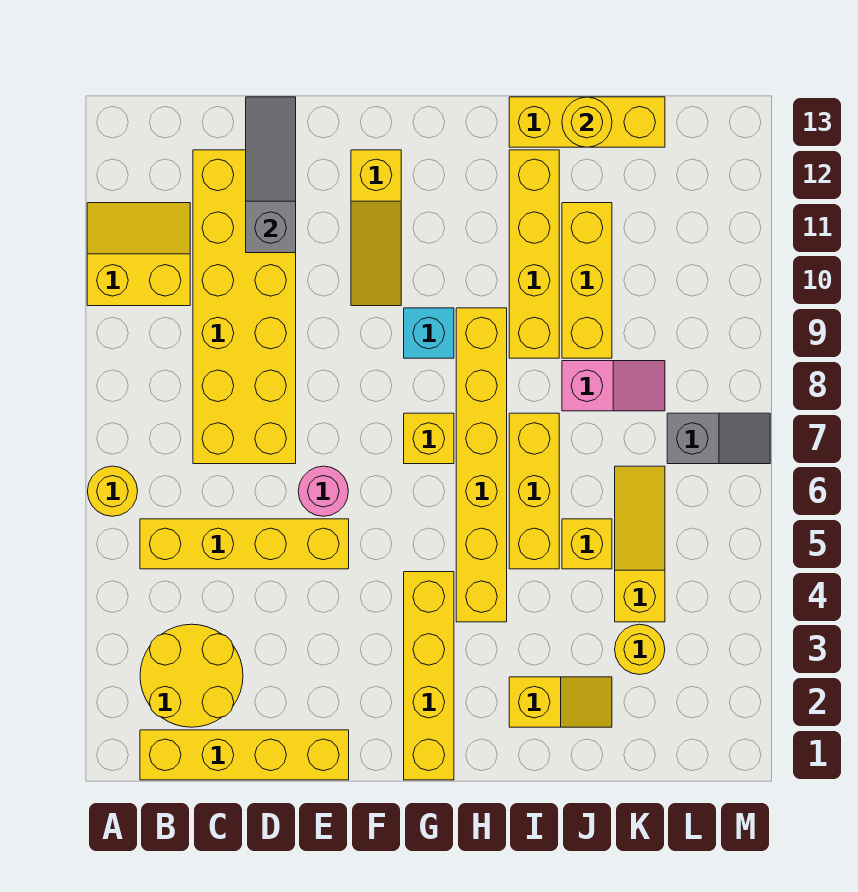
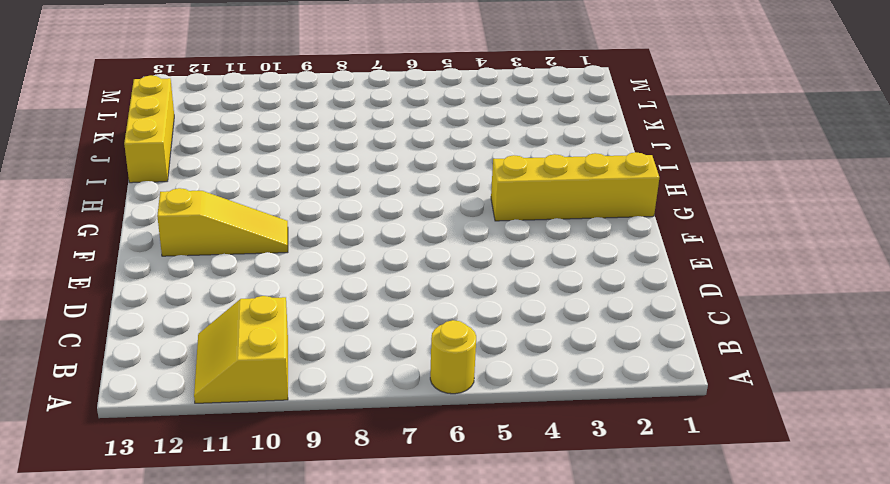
none -> yellow brick B1:E1 level 1
none -> yellow round brick B2:C3 level 1
none -> yellow brick B5:E5 level 1

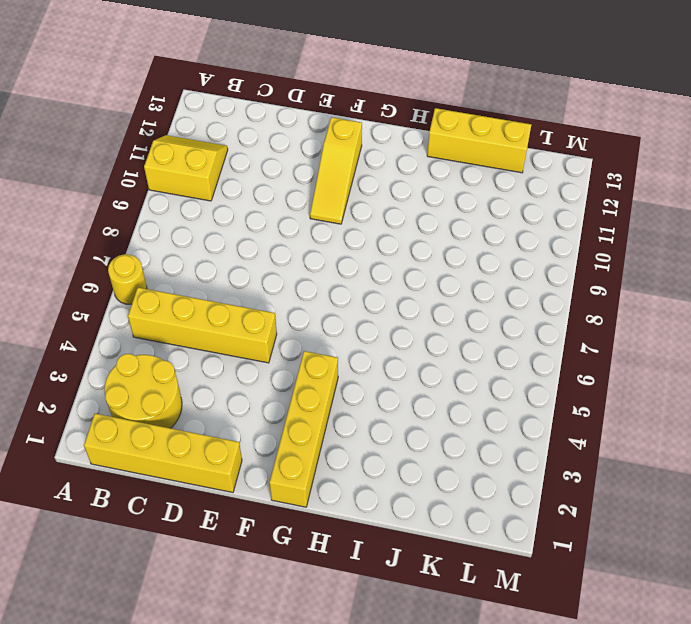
none -> yellow brick C7:D12 level 1
none -> pink round brick E6 level 1
none -> yellow brick G7 level 1

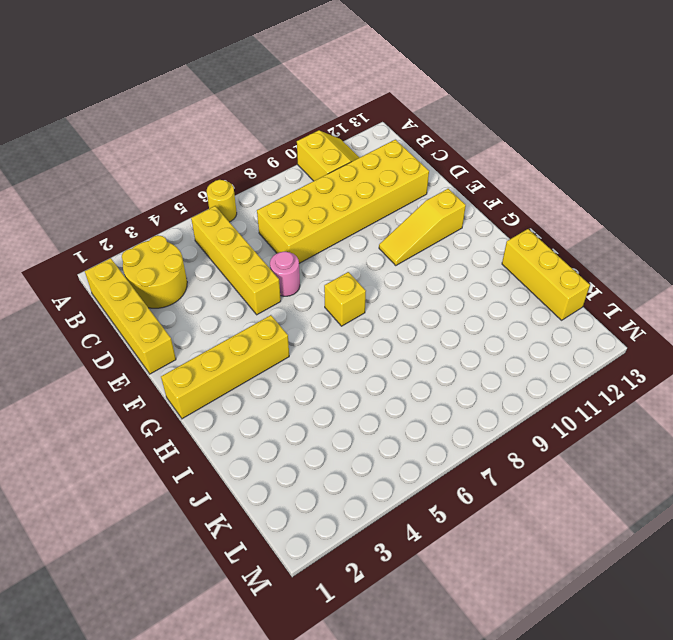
none -> cyan brick G9 level 1
none -> yellow brick H4:H9 level 1
none -> yellow slope I2:J2 level 1 top I

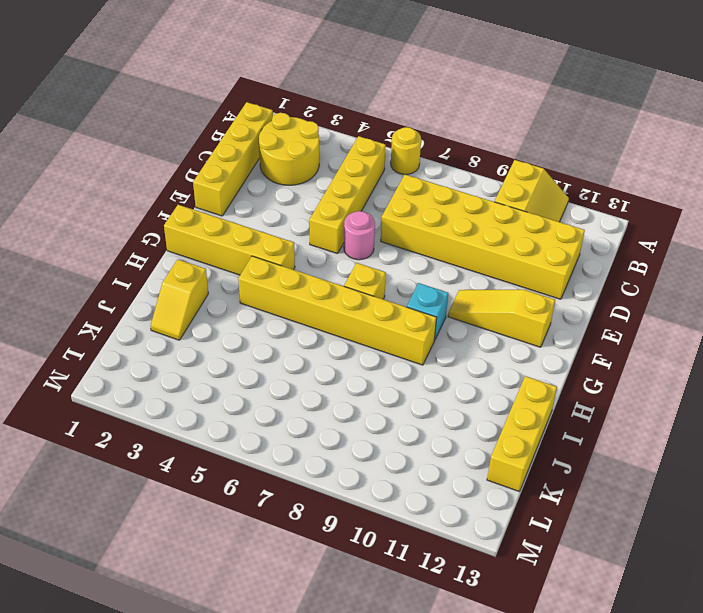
none -> yellow brick I5:I7 level 1
none -> yellow brick I9:I12 level 1
none -> yellow brick J5 level 1

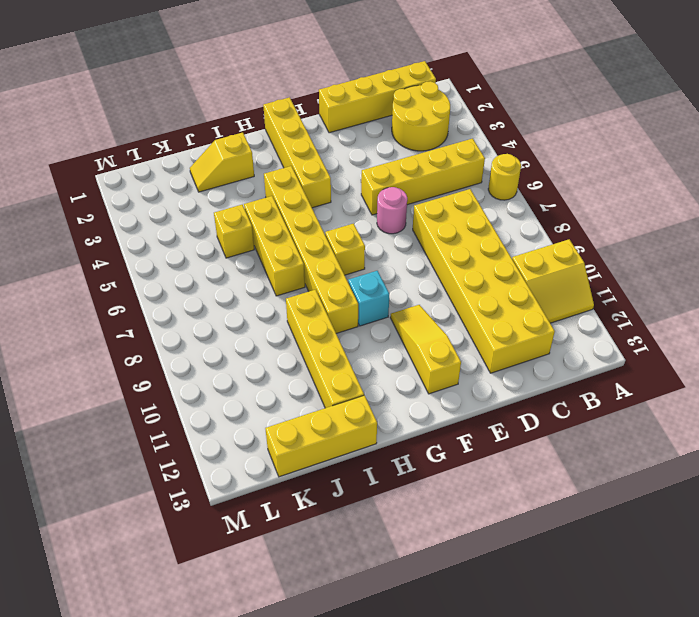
none -> pink slope J8:K8 level 1 top J
none -> yellow brick J9:J11 level 1
none -> yellow round brick K3 level 1

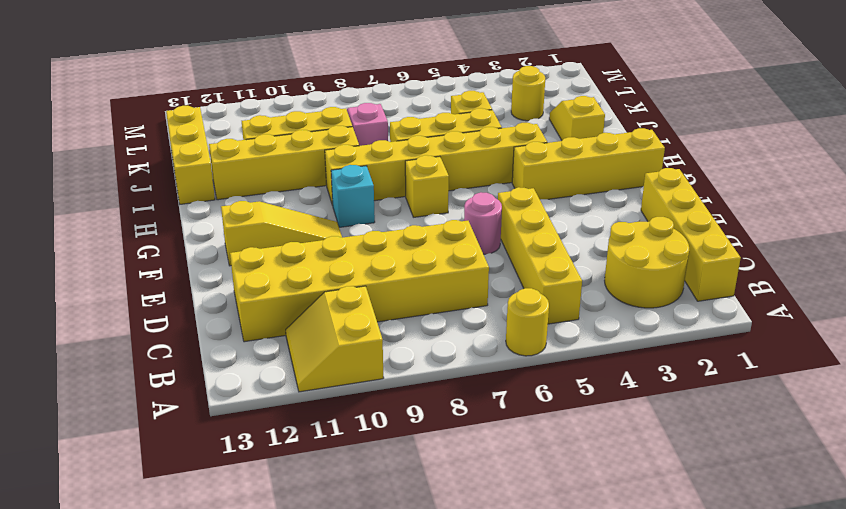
none -> yellow slope K4:K6 level 1 top 4
none -> grey slope L7:M7 level 1 top L
none -> grey slope D11:D13 level 2 top 11

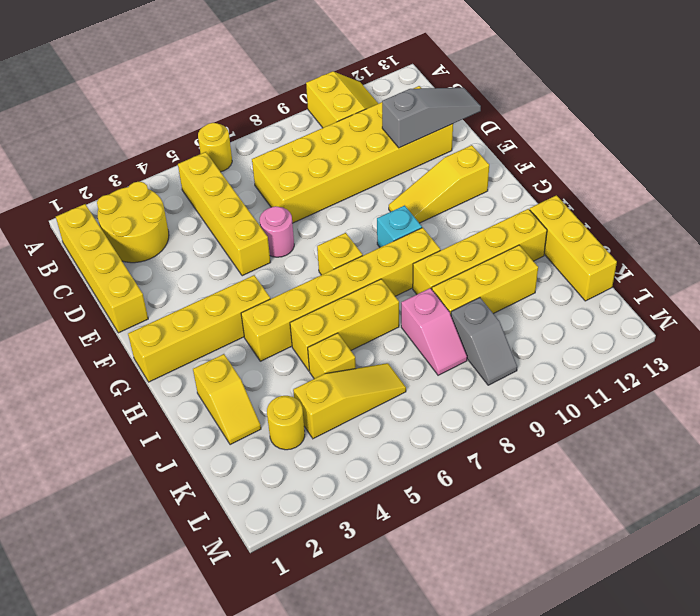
grey slope K9:L9 level 1 top K -> grey slope L7:M7 level 1 top L
none -> yellow round brick J13 level 2

